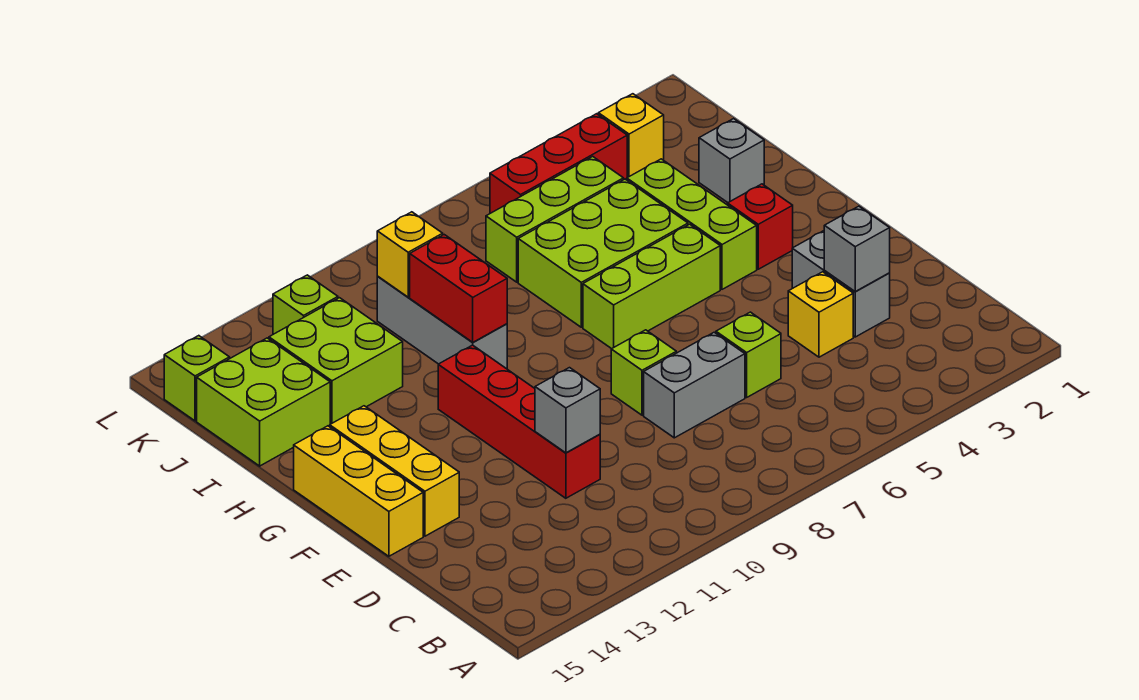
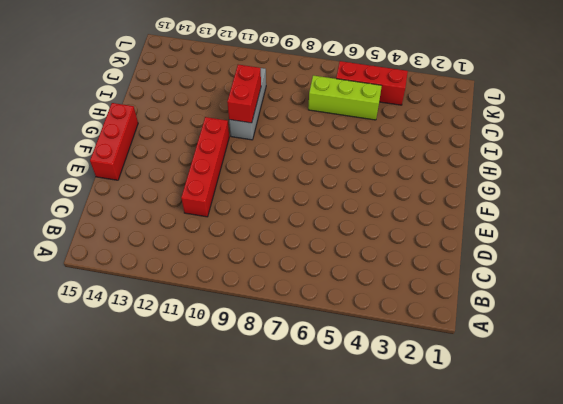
red brick E15:G15 level 1 -> yellow brick E15:G15 level 1
none -> grey brick D3:E3 level 1
none -> yellow brick D4 level 1
none -> lime brick D6 level 1

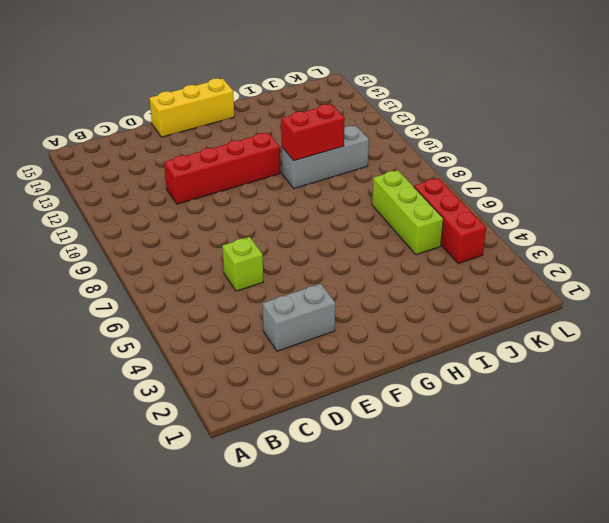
none -> yellow brick D4 level 1
none -> grey brick D7:D8 level 1
none -> lime brick E8 level 1

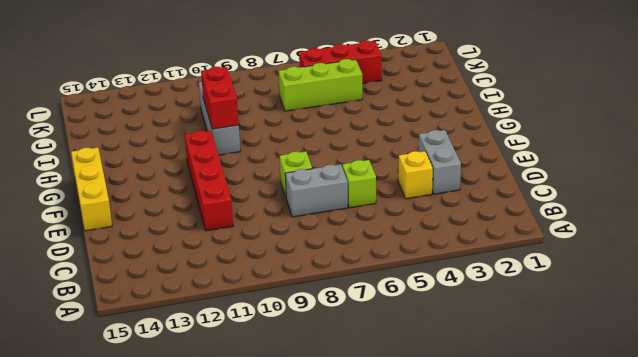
none -> yellow brick E14:G14 level 1
none -> red brick G3 level 1
none -> lime brick G4:I4 level 1

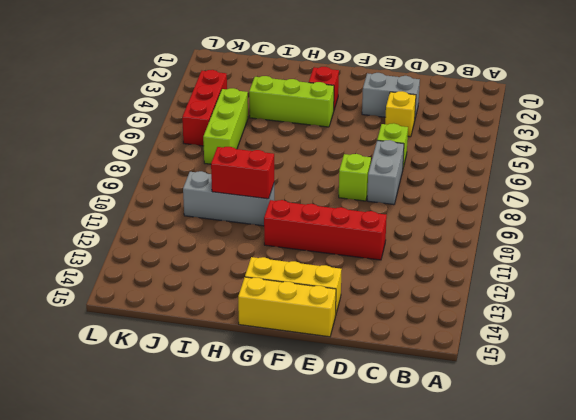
none -> lime brick G5:G7 level 1
none -> lime brick H5:I7 level 1
none -> grey brick I2 level 1

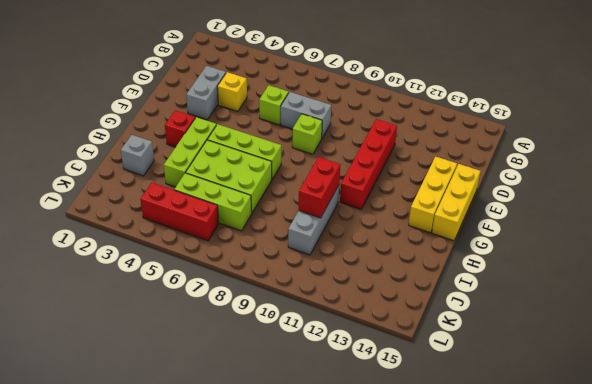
none -> lime brick I12:J13 level 1
none -> lime brick I14:J15 level 1
none -> yellow brick K3 level 1

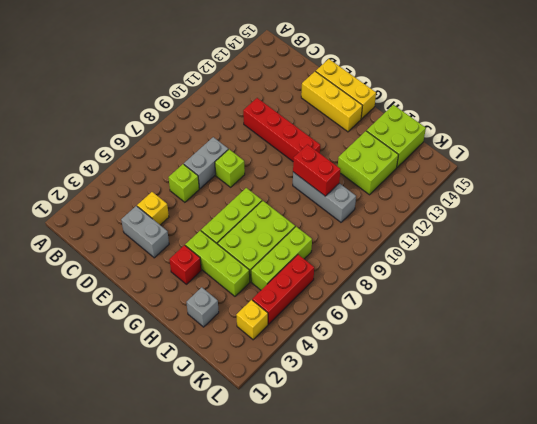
none -> lime brick K12 level 1
none -> lime brick K15 level 1
none -> grey brick D3 level 2

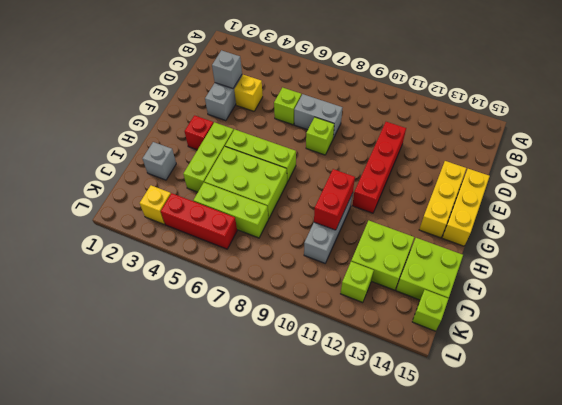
none -> grey brick D11 level 2
none -> yellow brick J10 level 2

